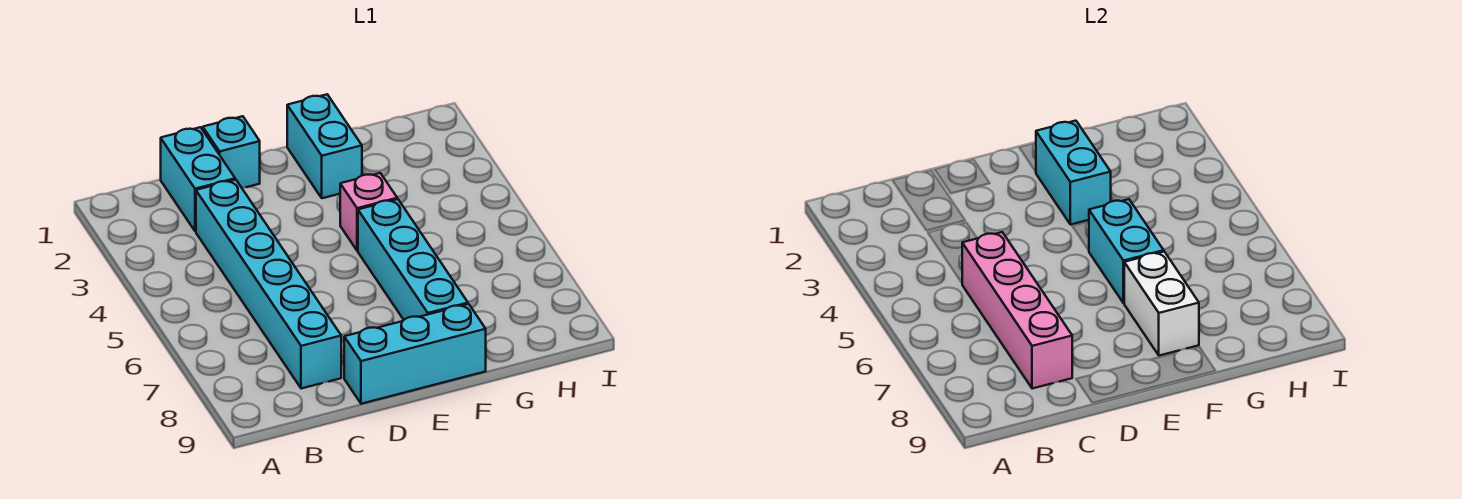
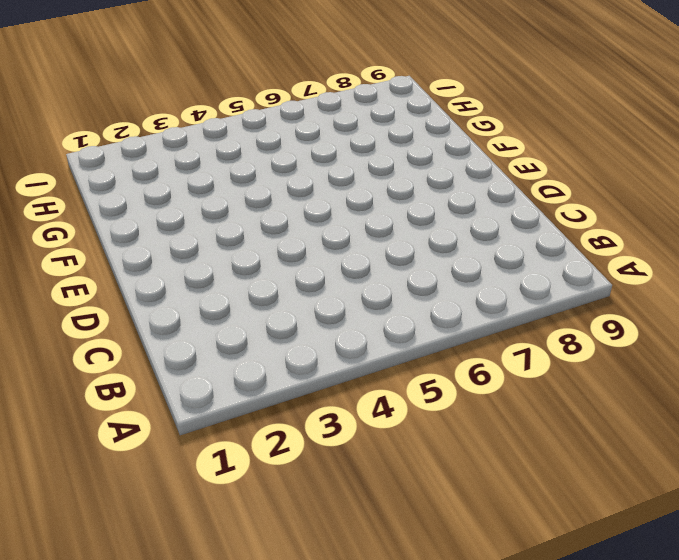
none -> cyan brick C1:C2 level 1
none -> cyan brick C3:C8 level 1

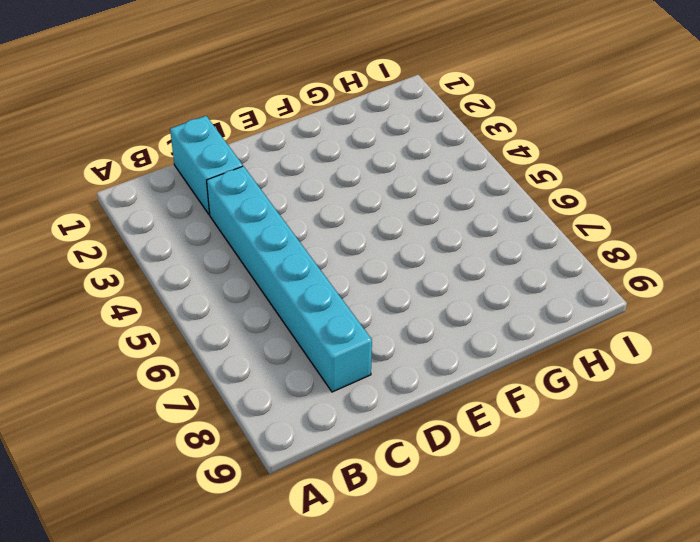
none -> cyan brick D1 level 1
none -> cyan brick D9:F9 level 1

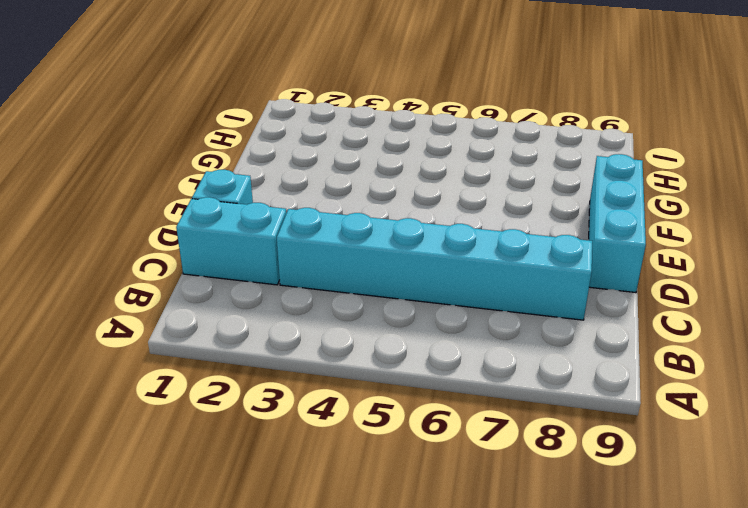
none -> cyan brick F1:F2 level 1
none -> pink brick F4 level 1

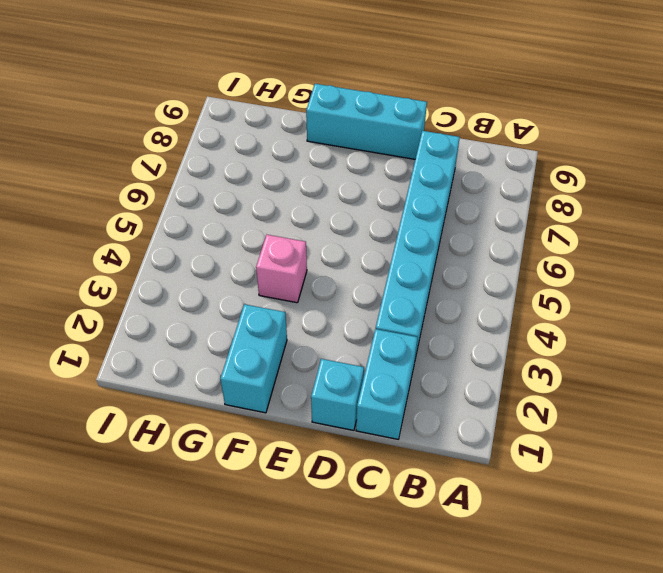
none -> cyan brick F5:F8 level 1
none -> pink brick C5:C8 level 2

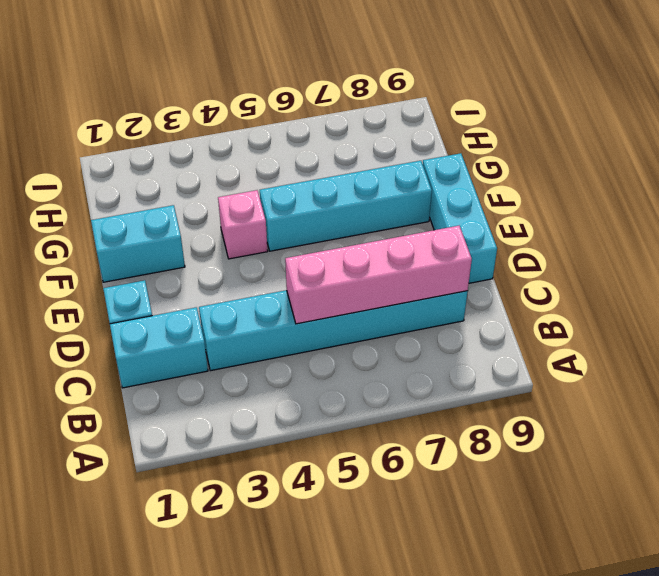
none -> cyan brick F2:F3 level 2
none -> cyan brick F5:F6 level 2

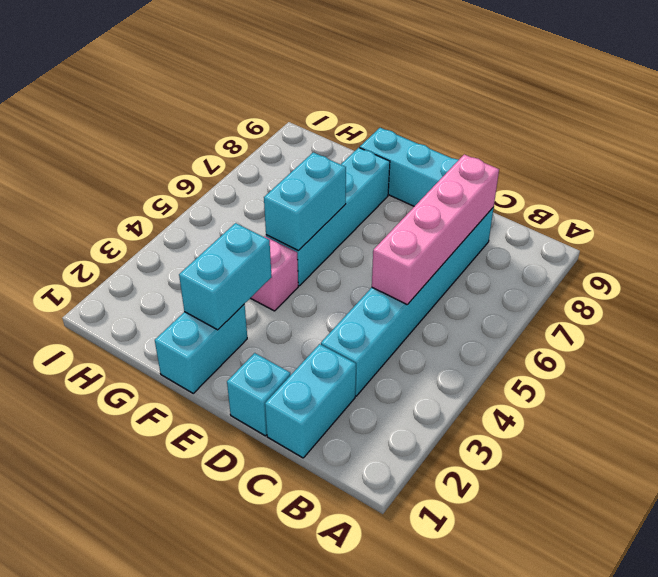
none -> white brick F7:F8 level 2

